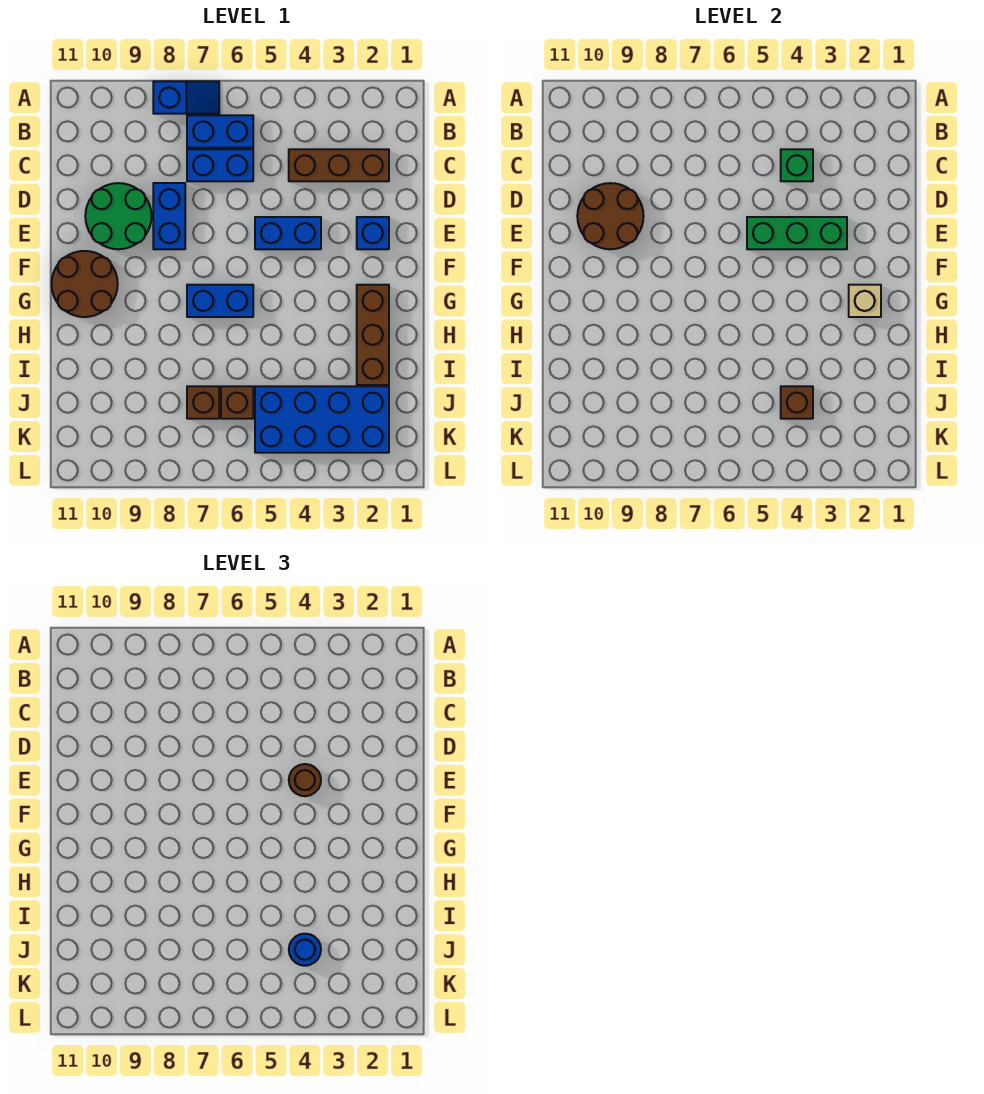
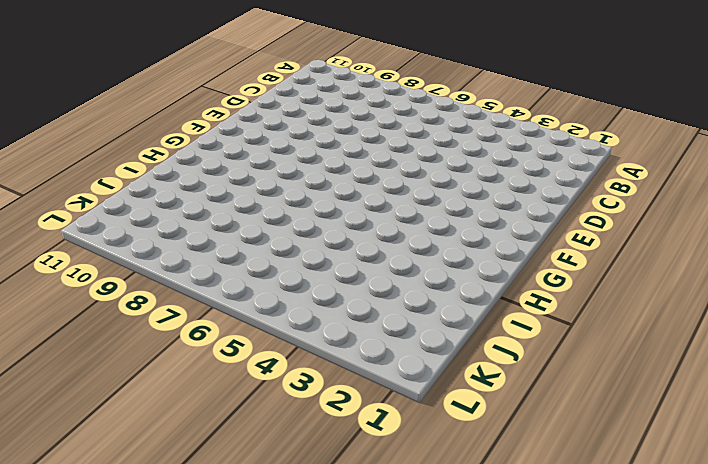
none -> blue slope A7:A8 level 1 top 8
none -> blue brick B6:B7 level 1
none -> brown brick C2:C4 level 1

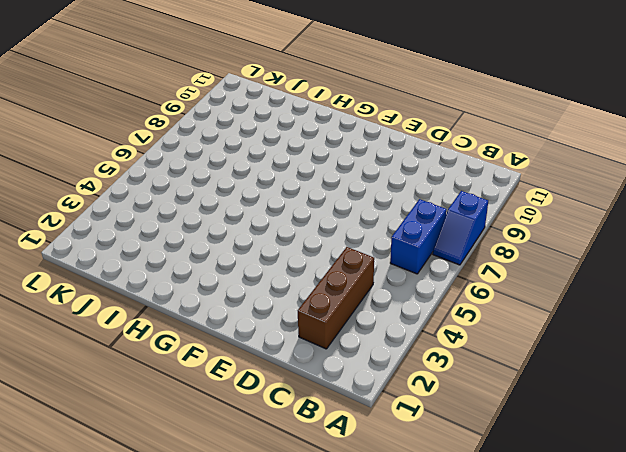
none -> blue brick C6:C7 level 1
none -> blue brick D8:E8 level 1
none -> green round brick D9:E10 level 1

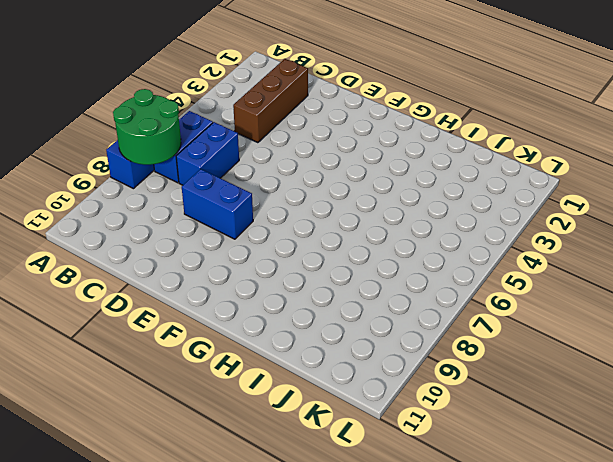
green round brick A7:B8 level 2 -> green round brick D9:E10 level 1
none -> blue brick E2 level 1
none -> blue brick E4:E5 level 1
none -> brown round brick F10:G11 level 1

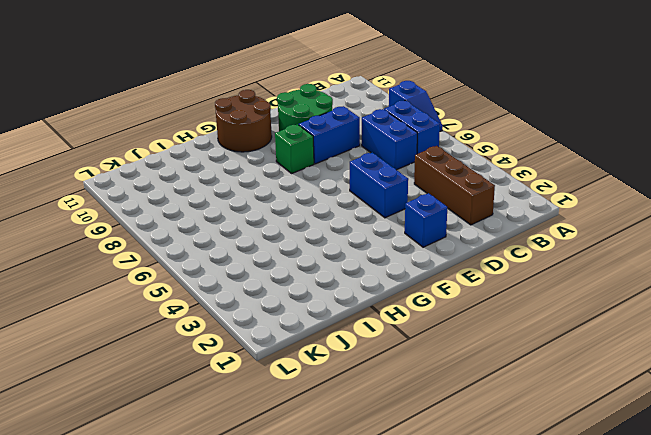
green brick F8 level 1 -> green brick C4 level 2
none -> brown brick G2:I2 level 1
none -> blue brick G6:G7 level 1
none -> blue brick J2:K5 level 1

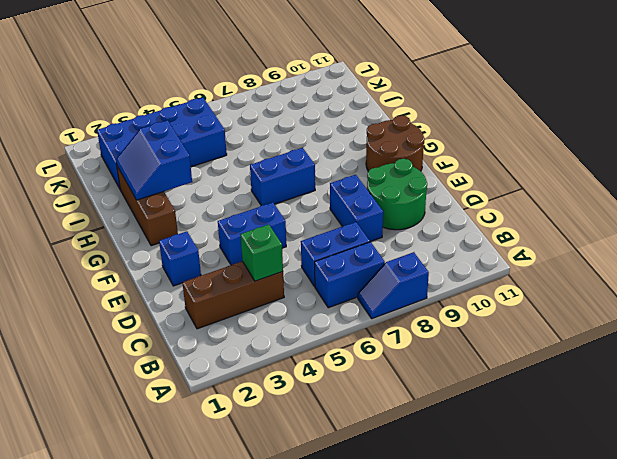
blue slope H2:I3 level 2 top 3 -> none
none -> brown brick J6 level 1
none -> brown brick J7 level 1
none -> brown round brick D9:E10 level 2

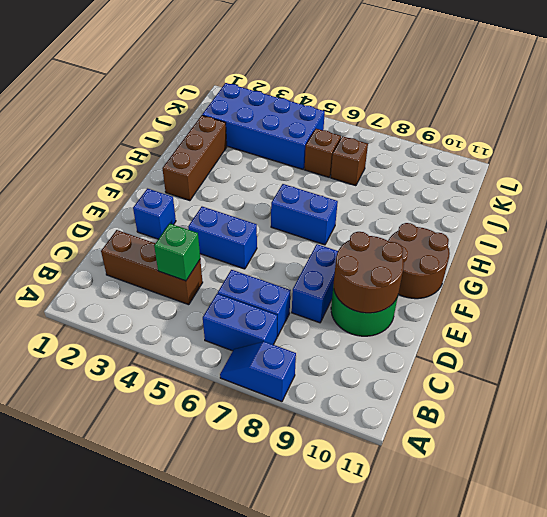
none -> green brick E3:E5 level 2
none -> tan brick G2 level 2
none -> brown brick J4 level 2

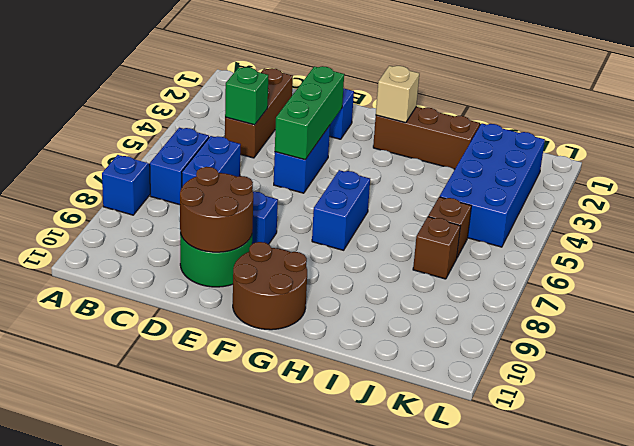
none -> brown brick J4 level 2
none -> brown round brick E4 level 3
none -> blue round brick J4 level 3

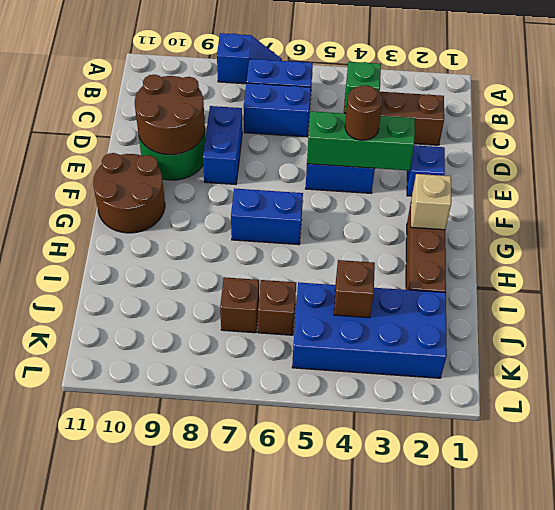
none -> blue round brick J4 level 3

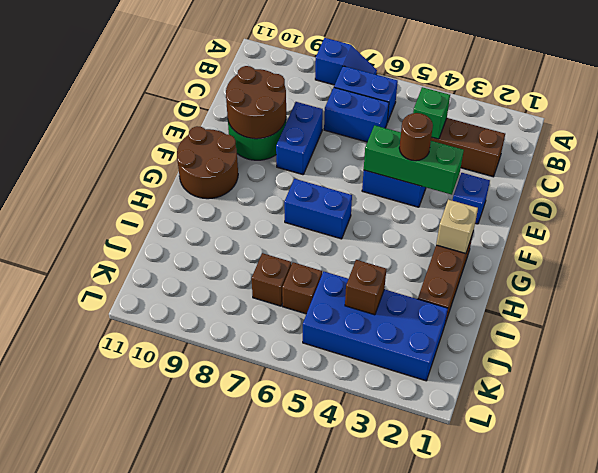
none -> blue round brick J4 level 3

